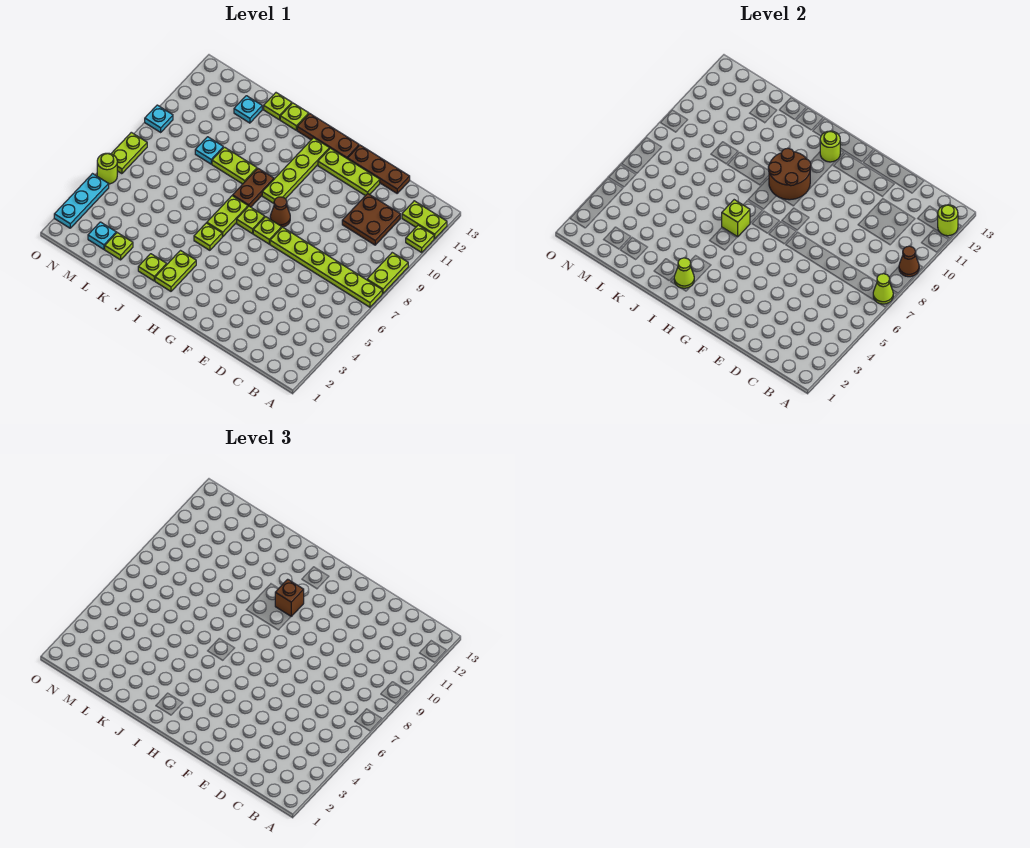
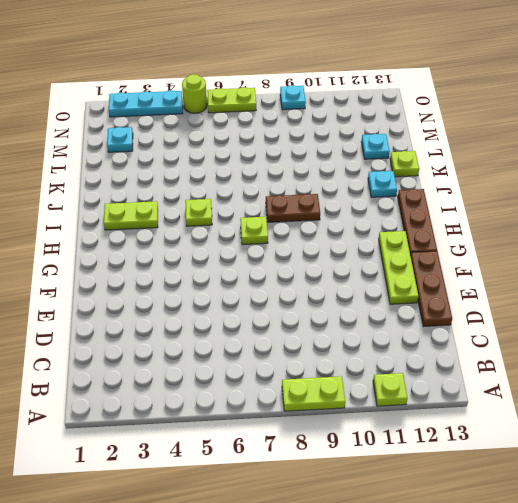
cyan plate J12 level 1 -> cyan plate L9 level 1
none -> lime plate A7:F7 level 1
none -> lime plate A12:B12 level 1
none -> brown plate C10:D11 level 1
none -> lime plate G7 level 1

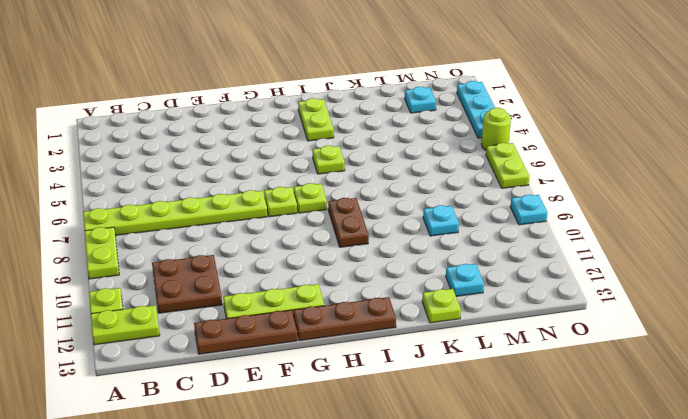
none -> brown cone G8 level 1
none -> lime plate H9:H12 level 1
none -> lime plate I6:I7 level 1
none -> lime plate J2 level 1

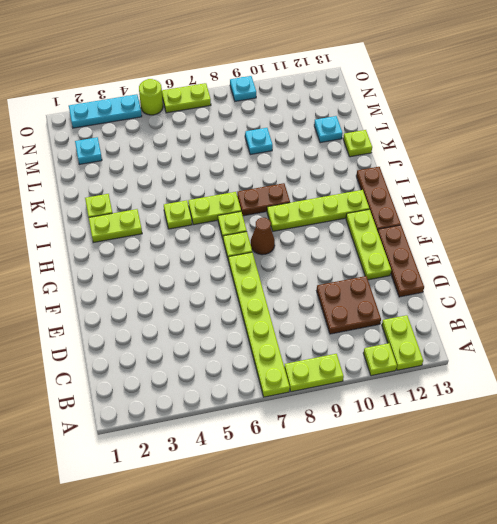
none -> lime plate J9:K9 level 1
none -> lime plate J13 level 1
none -> lime plate L2 level 1
none -> lime cone A7 level 2

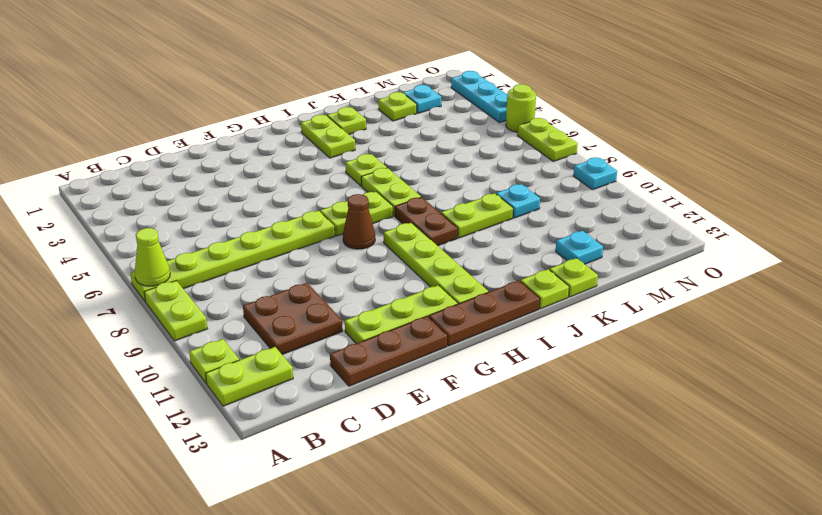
none -> brown cone A9 level 2
none -> lime round brick A12 level 2
none -> brown round brick H9:I10 level 2
none -> lime round brick H12 level 2

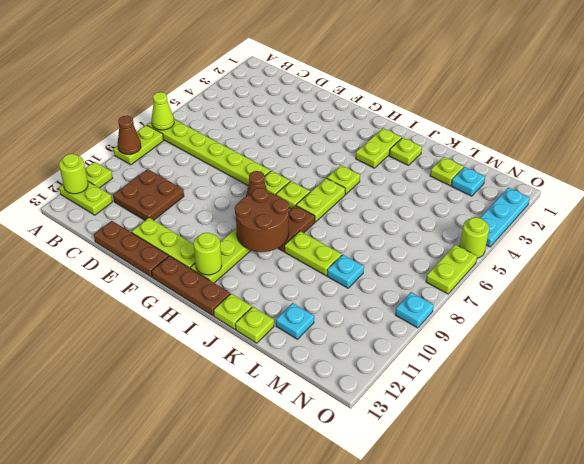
none -> lime cone I2 level 2
none -> lime brick I6 level 2
none -> brown brick H10 level 3

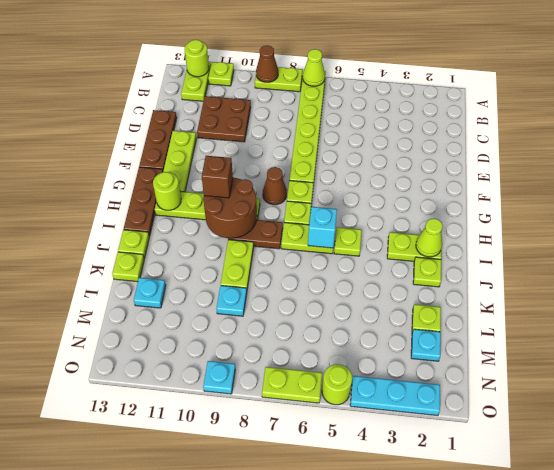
cyan brick I6 level 2 -> lime brick I6 level 2

